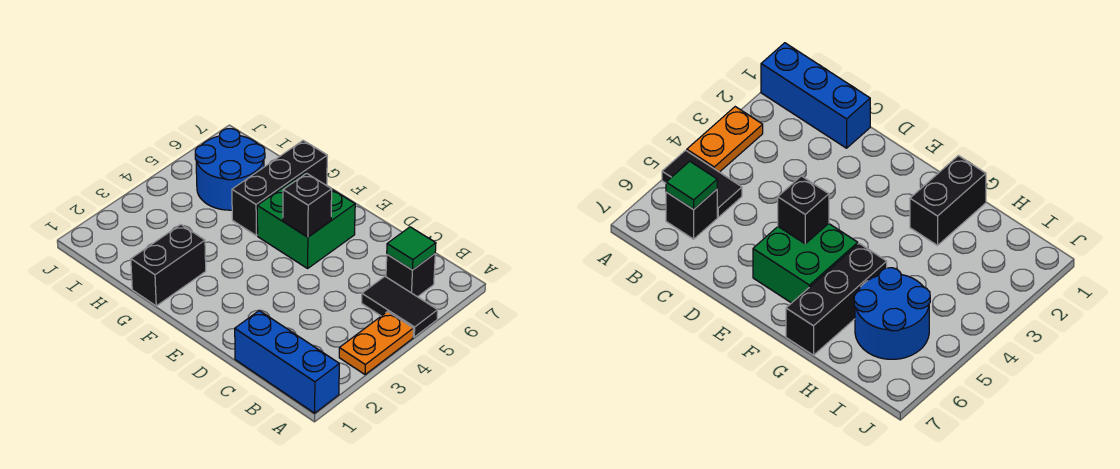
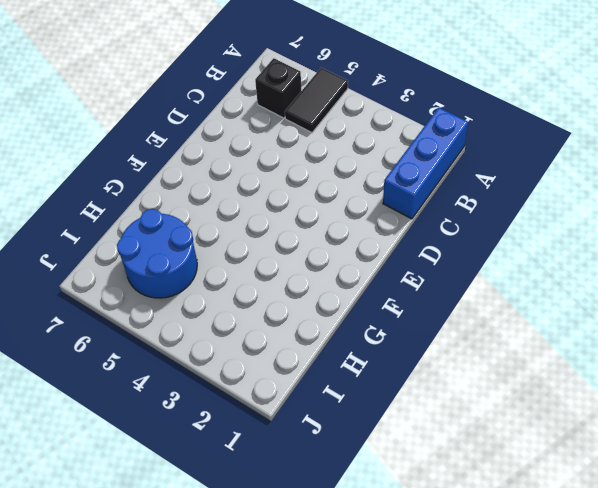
none -> orange plate A3:A4 level 1
none -> green brick E5:F6 level 1

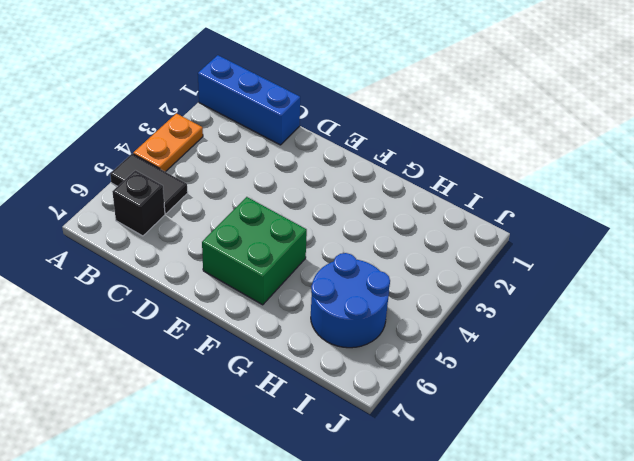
none -> black brick G1:G2 level 1
none -> black brick G5:G7 level 1

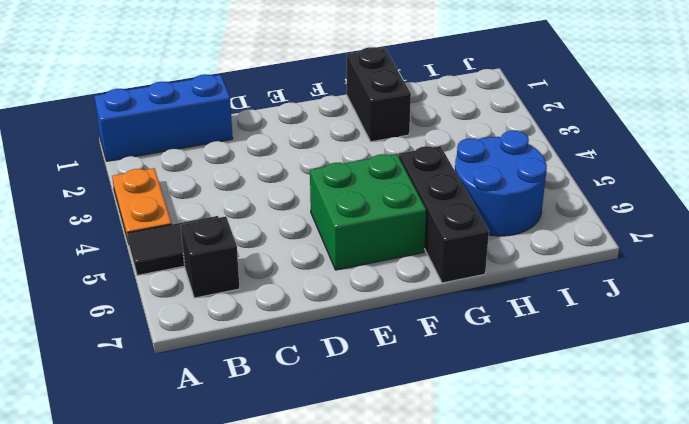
none -> green tile B6 level 2
none -> black brick E5 level 2

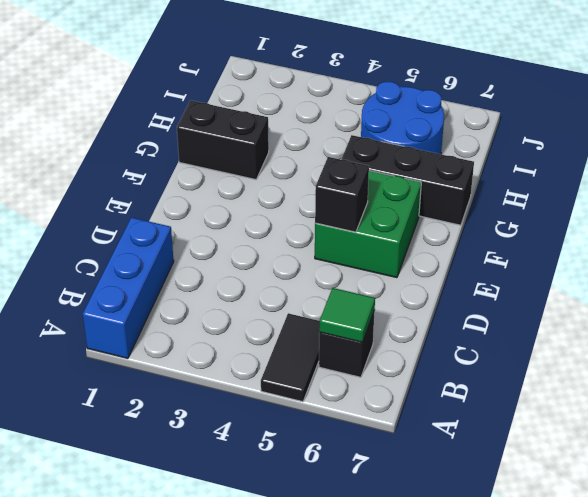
none -> orange plate A3:A4 level 1

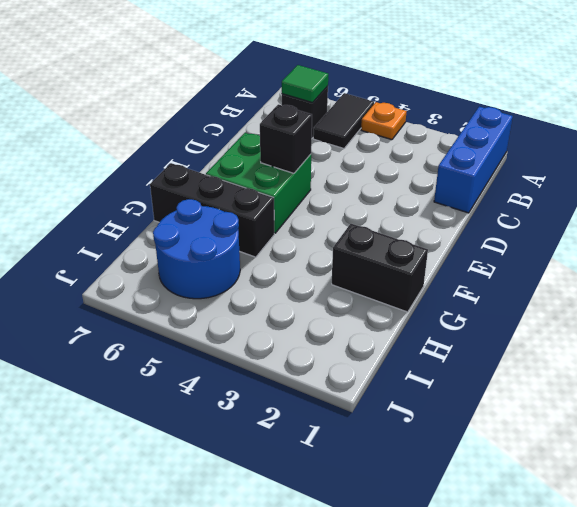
orange plate A4 level 1 -> orange plate A3:A4 level 1

